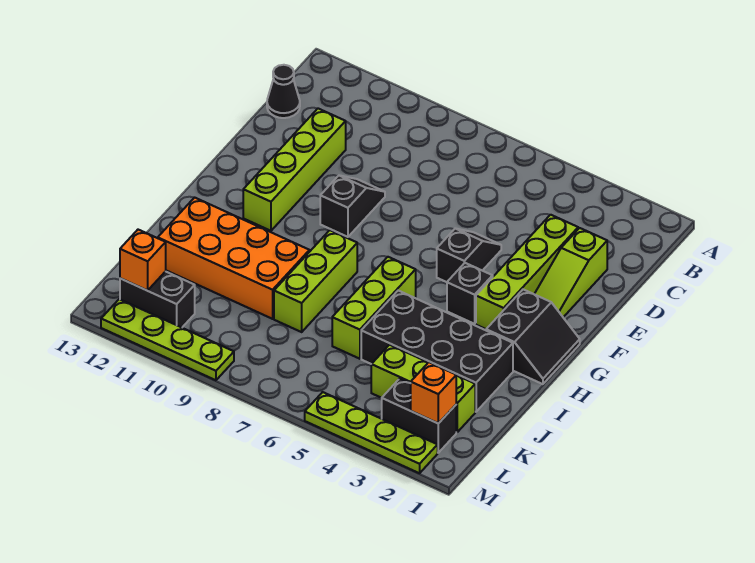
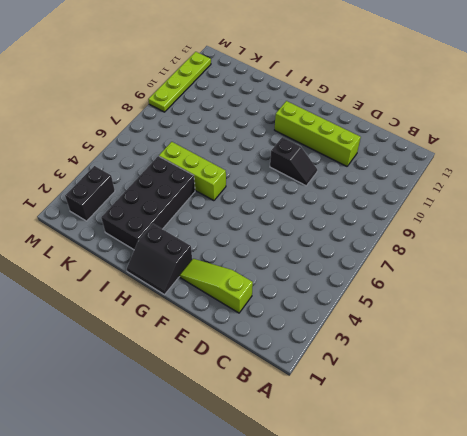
none -> black cone C13 level 1
none -> lime brick D3:G3 level 1
none -> black slope E5:F5 level 1 top F

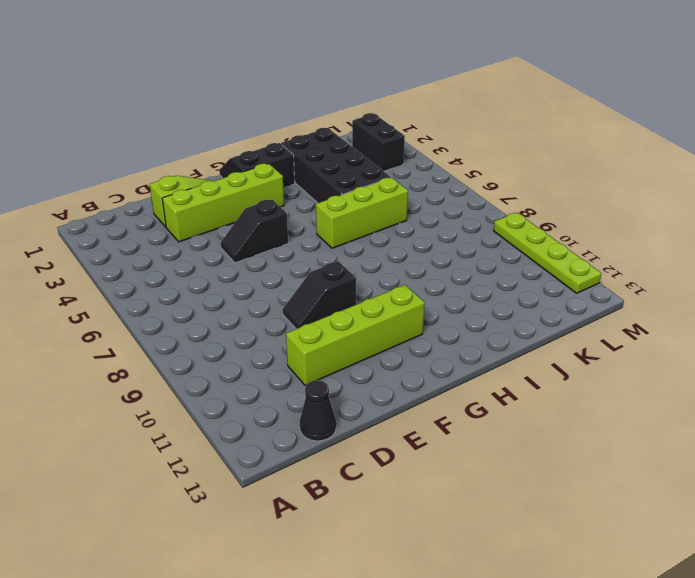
none -> black brick G4 level 1
none -> lime brick H8:J8 level 1
none -> orange brick I9:J12 level 1

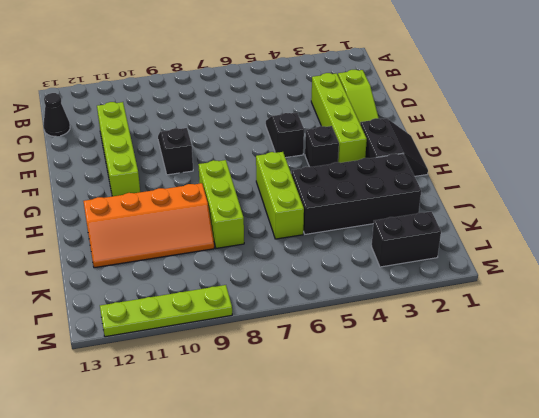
orange slope I9:J12 level 1 top I -> orange brick I9:J12 level 1
none -> lime brick K2:K4 level 1
none -> black brick L11:L12 level 1
none -> lime plate M2:M5 level 1

